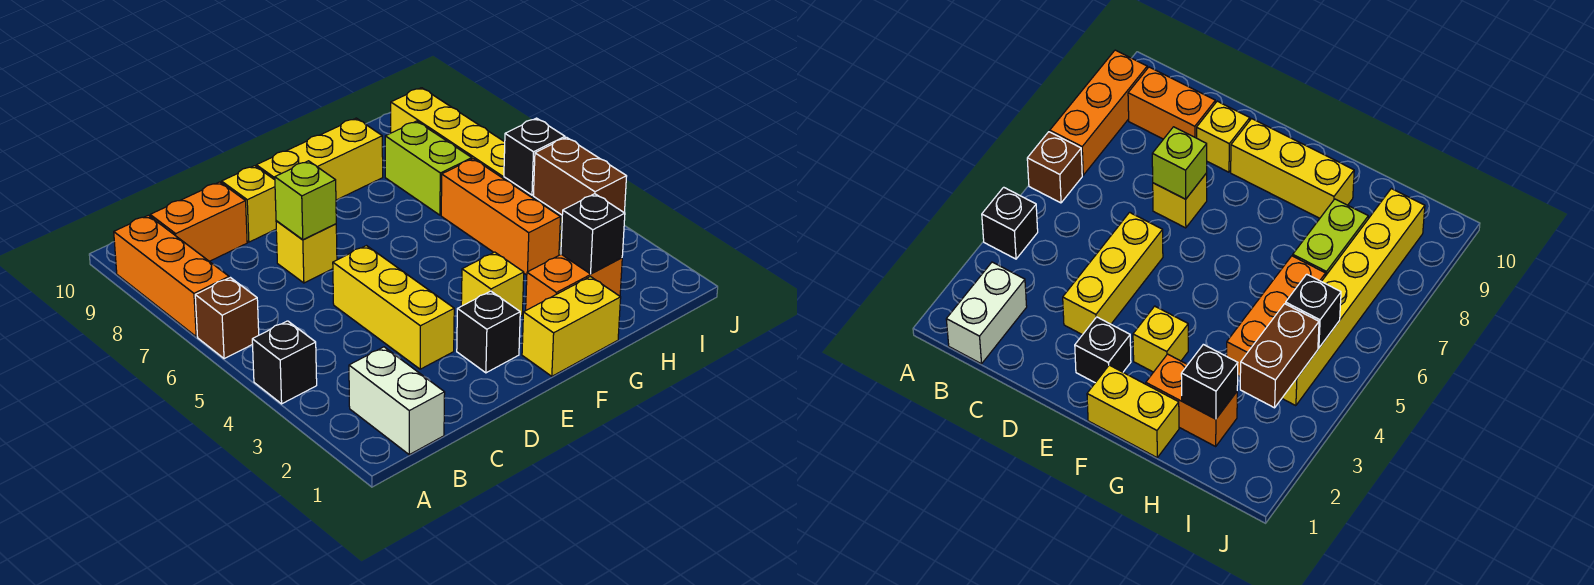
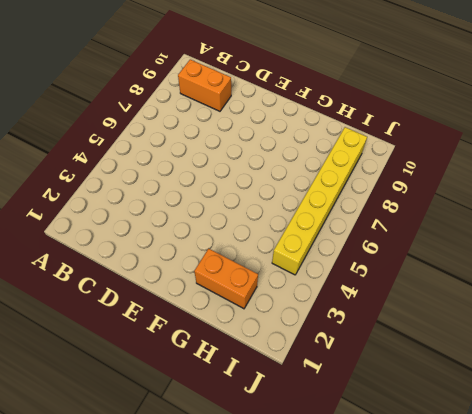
none -> black brick A4 level 1
none -> brown brick A6 level 1
none -> orange brick A7:A9 level 1

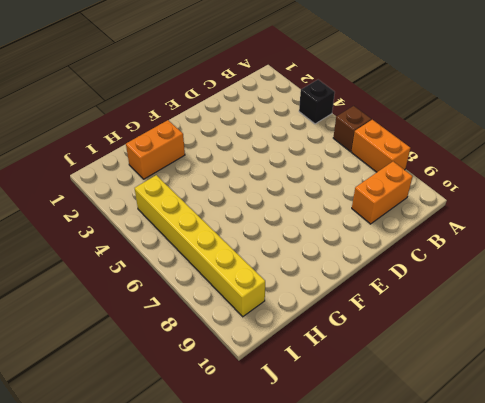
orange brick A7:A8 level 1 -> orange brick A7:A9 level 1
none -> white brick B1:B2 level 1
none -> yellow brick D3:D5 level 1
none -> yellow brick D7 level 1

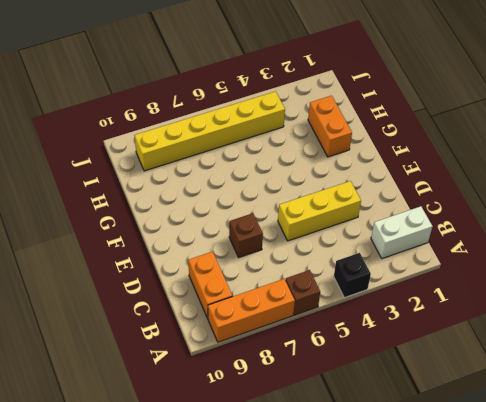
brown brick D7 level 1 -> yellow brick D7 level 1
none -> yellow brick D9 level 1
none -> black brick E2 level 1
none -> yellow brick E9:G9 level 1

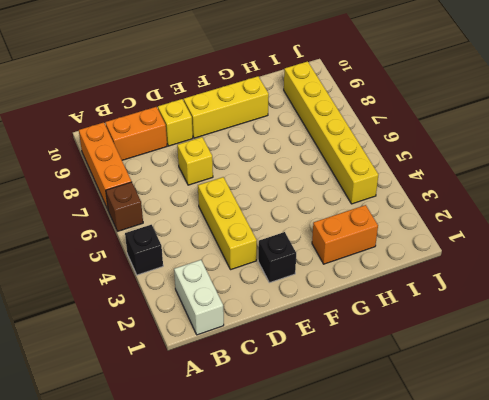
none -> yellow brick F1:G1 level 1
none -> yellow brick F3 level 1
none -> orange brick H4:H6 level 1

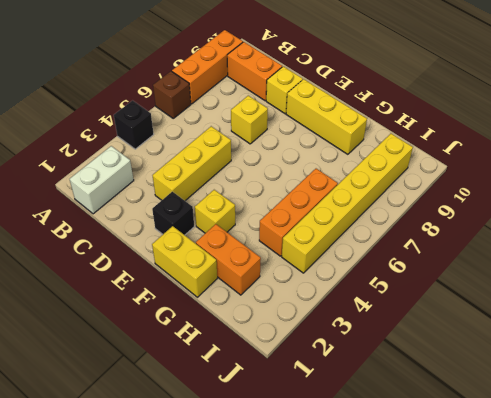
none -> lime brick H7:H8 level 1
none -> lime brick D7 level 2
none -> black brick H2 level 2

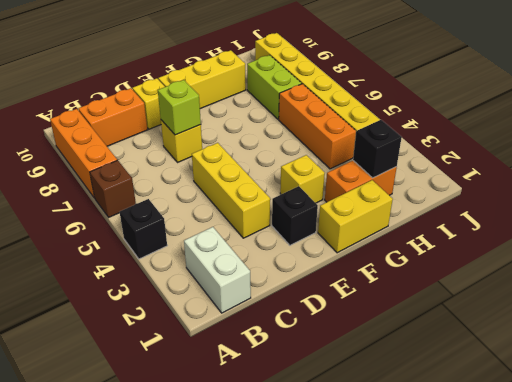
none -> brown brick I3:I4 level 2
none -> black brick I5 level 2

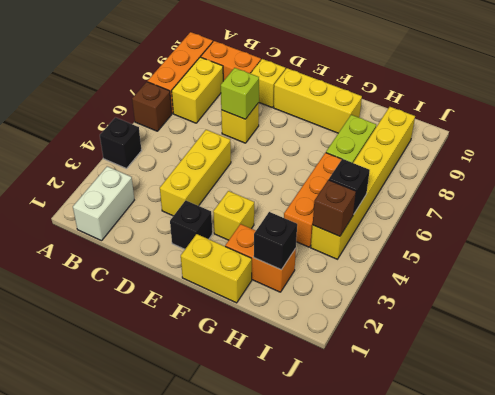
yellow brick B7:B8 level 1 -> none
brown brick I4 level 2 -> brown brick I3:I4 level 2

